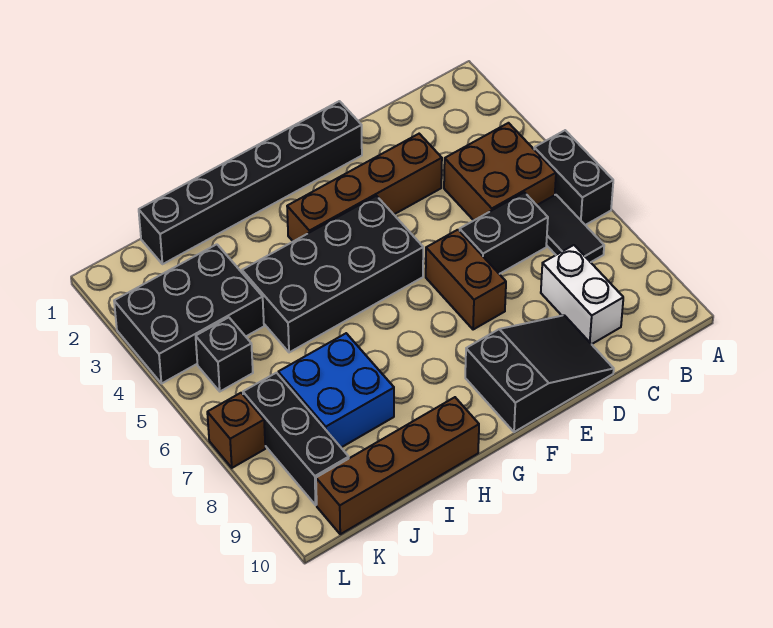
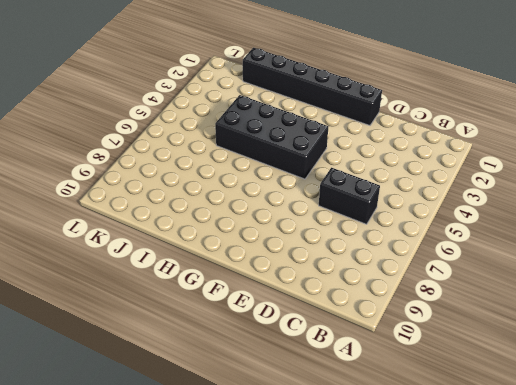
none -> black brick A5:A6 level 1
none -> brown brick B4:C5 level 1
none -> black tile B6:B7 level 1

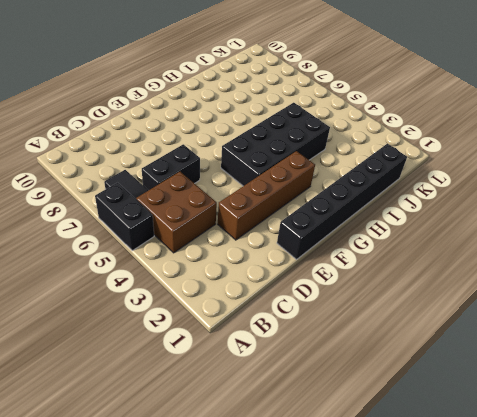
none -> white brick C8:C9 level 1
none -> black slope D9:F10 level 1 top F
none -> brown brick E6:E7 level 1

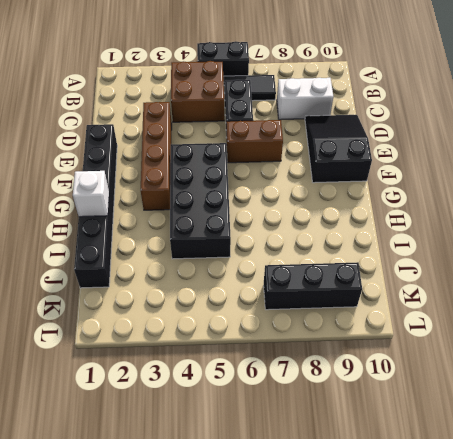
white brick H1 level 2 -> none
none -> brown brick H10:K10 level 1
none -> blue brick I7:J8 level 1
none -> black brick J3:L4 level 1

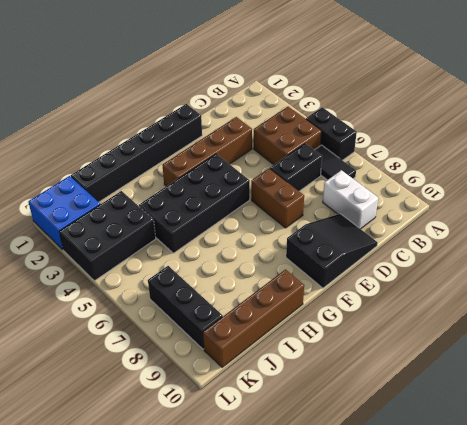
blue brick K1:L2 level 1 -> blue brick I7:J8 level 1
none -> black brick K5 level 1
none -> brown brick L7 level 1

